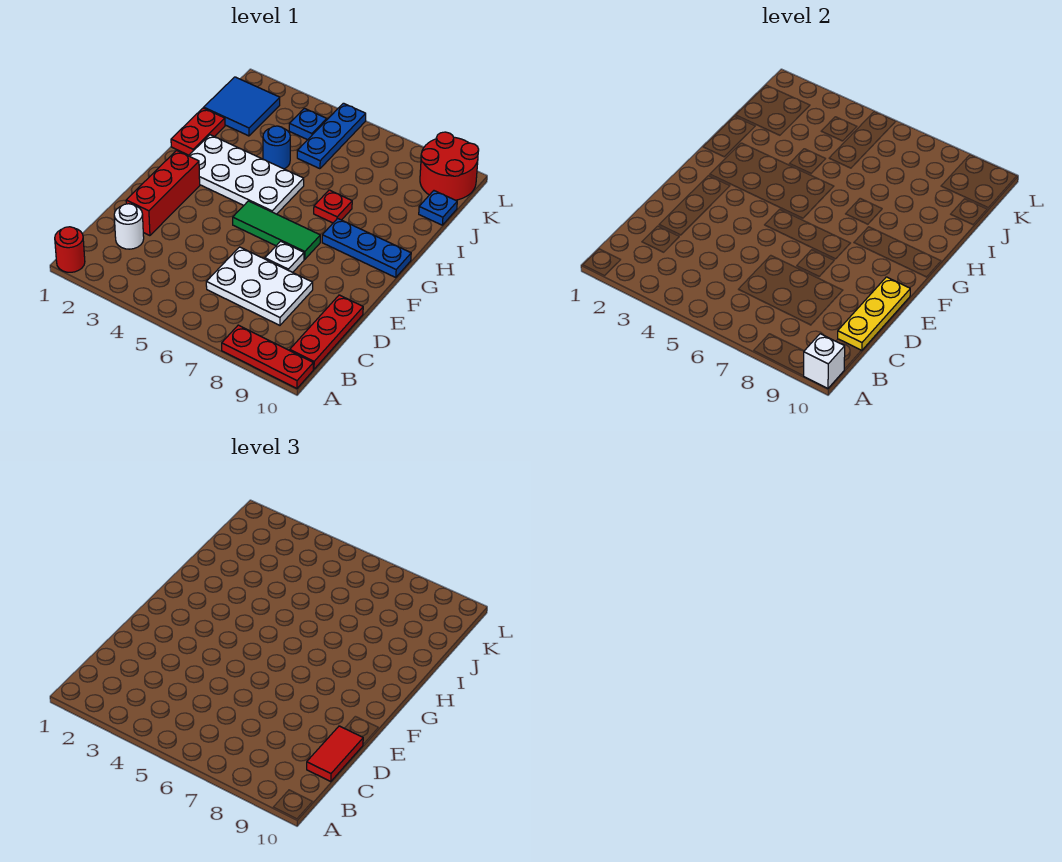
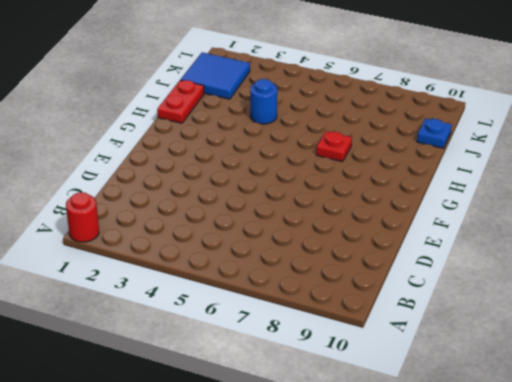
none -> red plate A8:A10 level 1
none -> red plate B10:D10 level 1
none -> white round brick C2 level 1

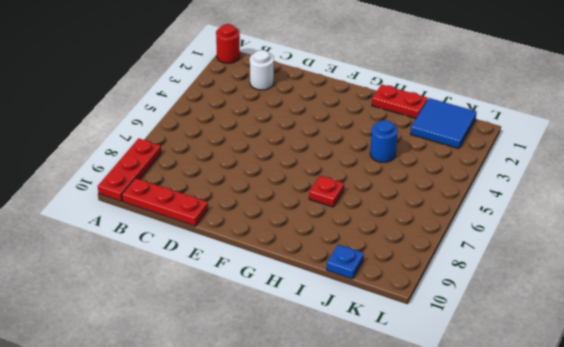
none -> white plate C6:D8 level 1
none -> red brick D2:F2 level 1
none -> white plate E7 level 1

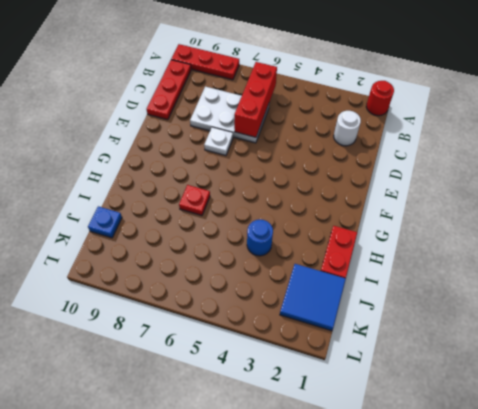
red brick B6:D6 level 2 -> red brick D2:F2 level 1
none -> green tile F5:F7 level 1
none -> white plate G2:H5 level 1
none -> blue plate G8:G10 level 1

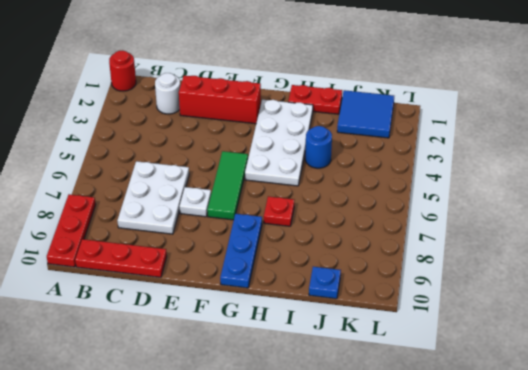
none -> blue plate J5:L5 level 1
none -> blue plate K4 level 1
none -> red round brick K9:L10 level 1

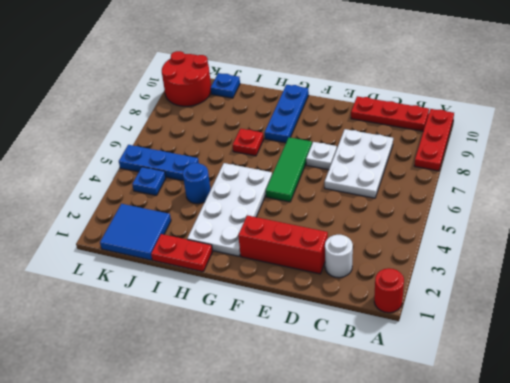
none -> white brick A10 level 2
none -> yellow plate C10:E10 level 2
none -> red tile C10:D10 level 3

